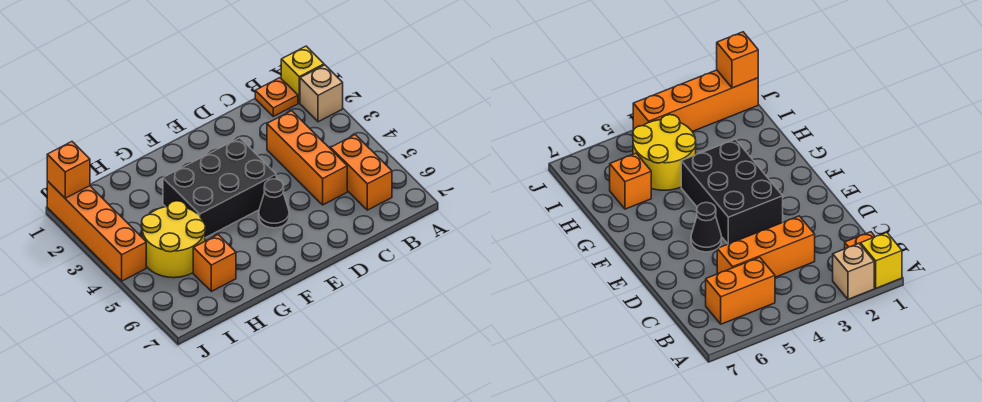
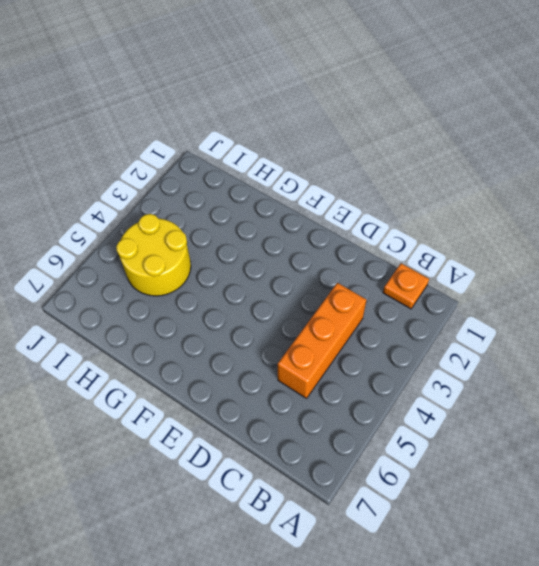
none -> yellow brick A1 level 1
none -> tan brick A2 level 1

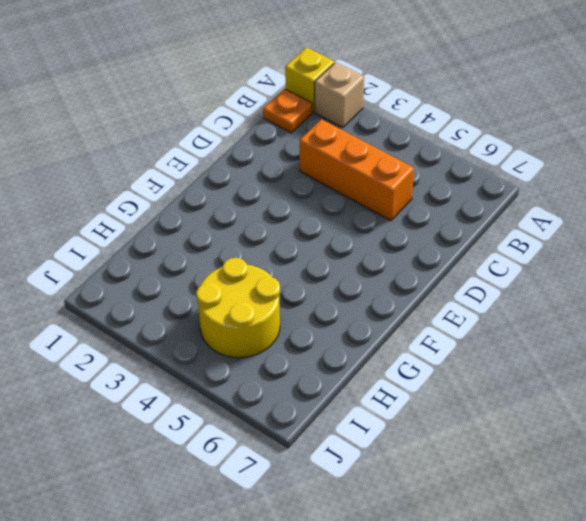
none -> orange brick B5:B6 level 1
none -> black brick E3:G4 level 1

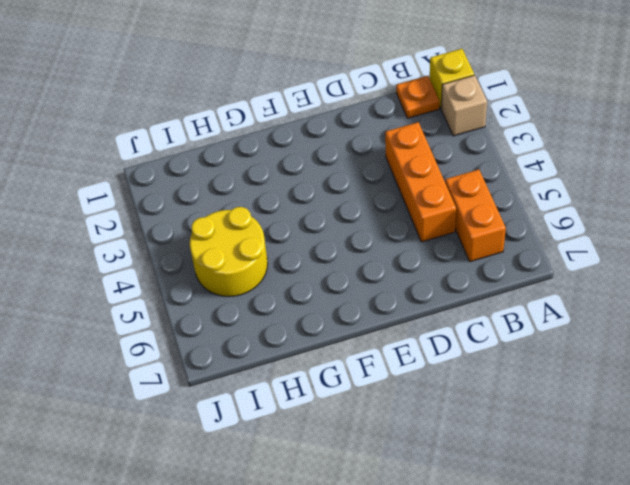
none -> black brick E3:G4 level 1
none -> black cone E5 level 1

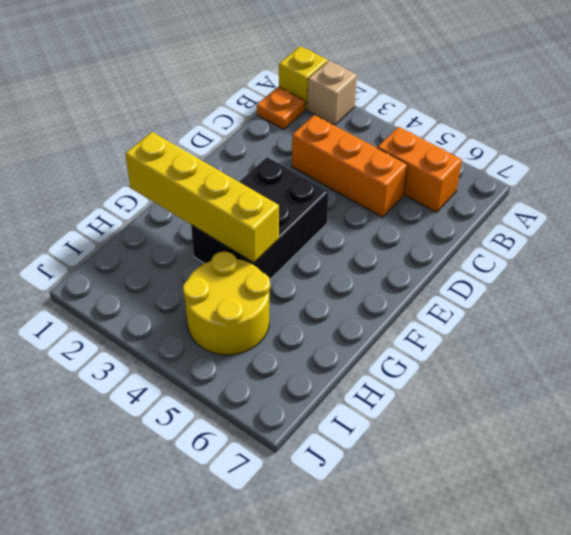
yellow brick G1:G4 level 2 -> none
none -> black cone E5 level 1
none -> orange brick H6 level 1

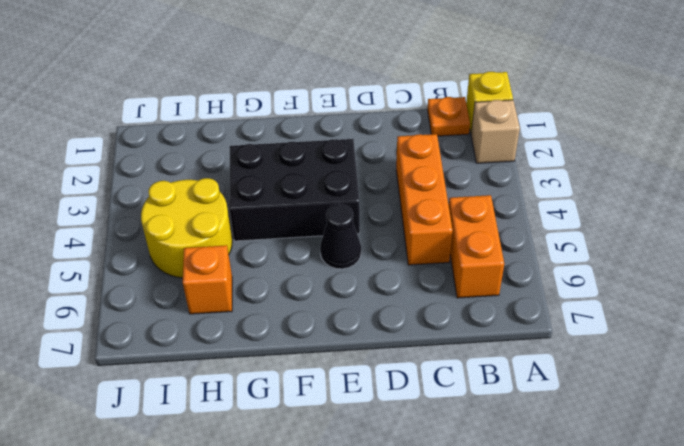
none -> orange brick J1:J4 level 1
none -> orange brick J1 level 2

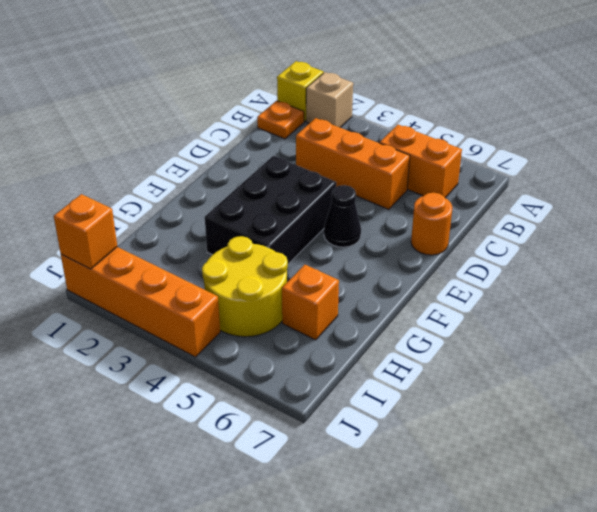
orange round brick D7 level 1 -> none

